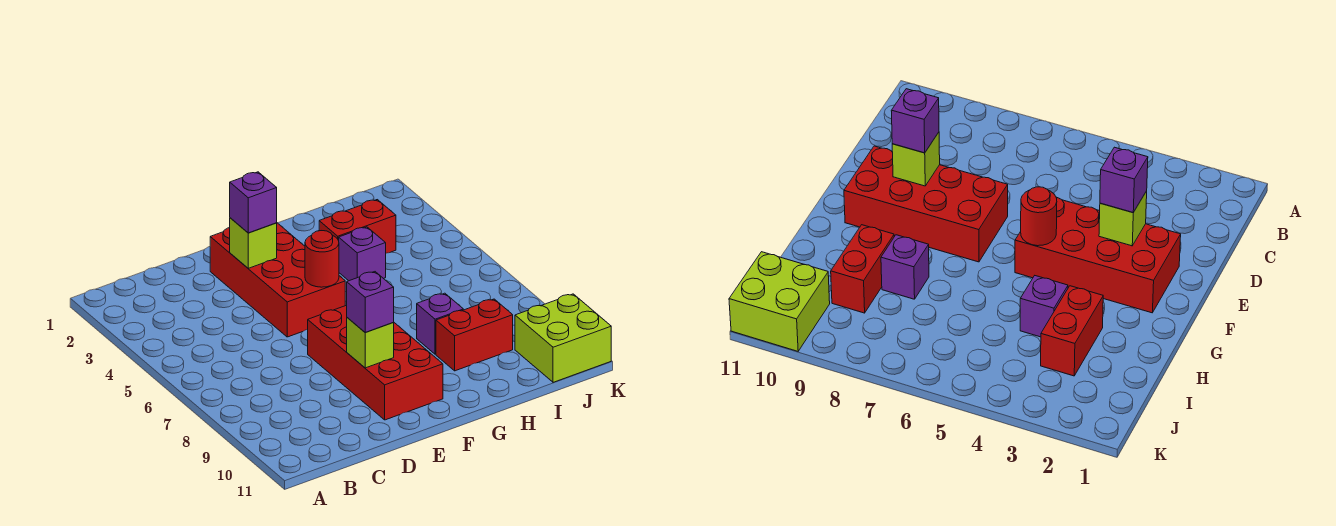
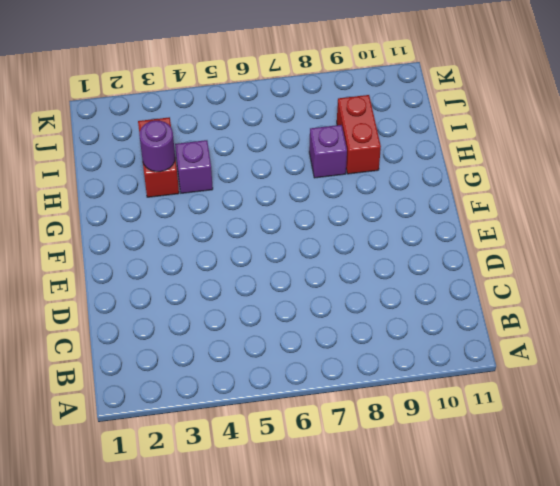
purple round brick H3 level 2 -> none
none -> red brick E2:F5 level 1
none -> red brick E7:F10 level 1
none -> lime brick J10:K11 level 1

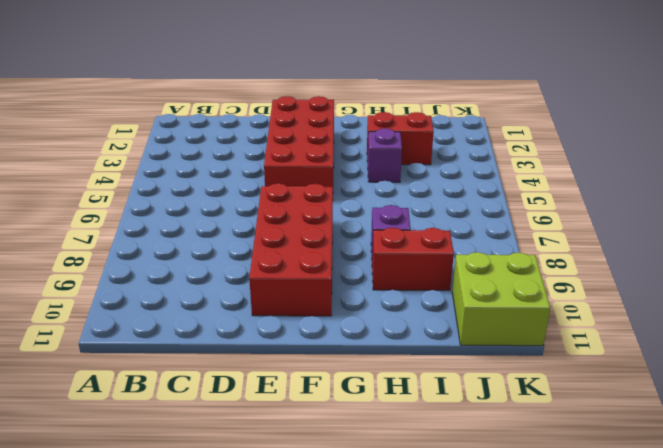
none -> lime brick E3 level 2
none -> lime brick E9 level 2
none -> red round brick F5 level 2

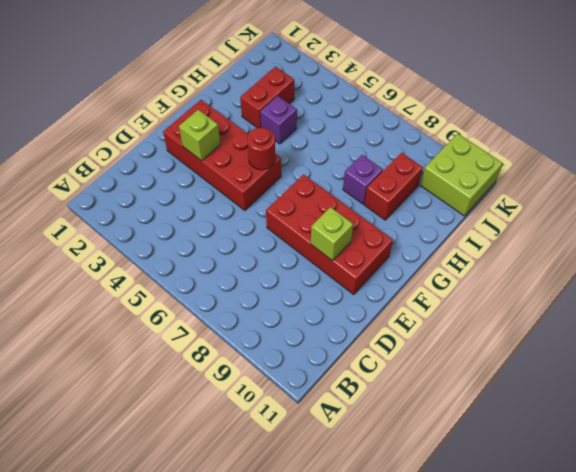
none -> purple brick E3 level 3
none -> purple brick E9 level 3

